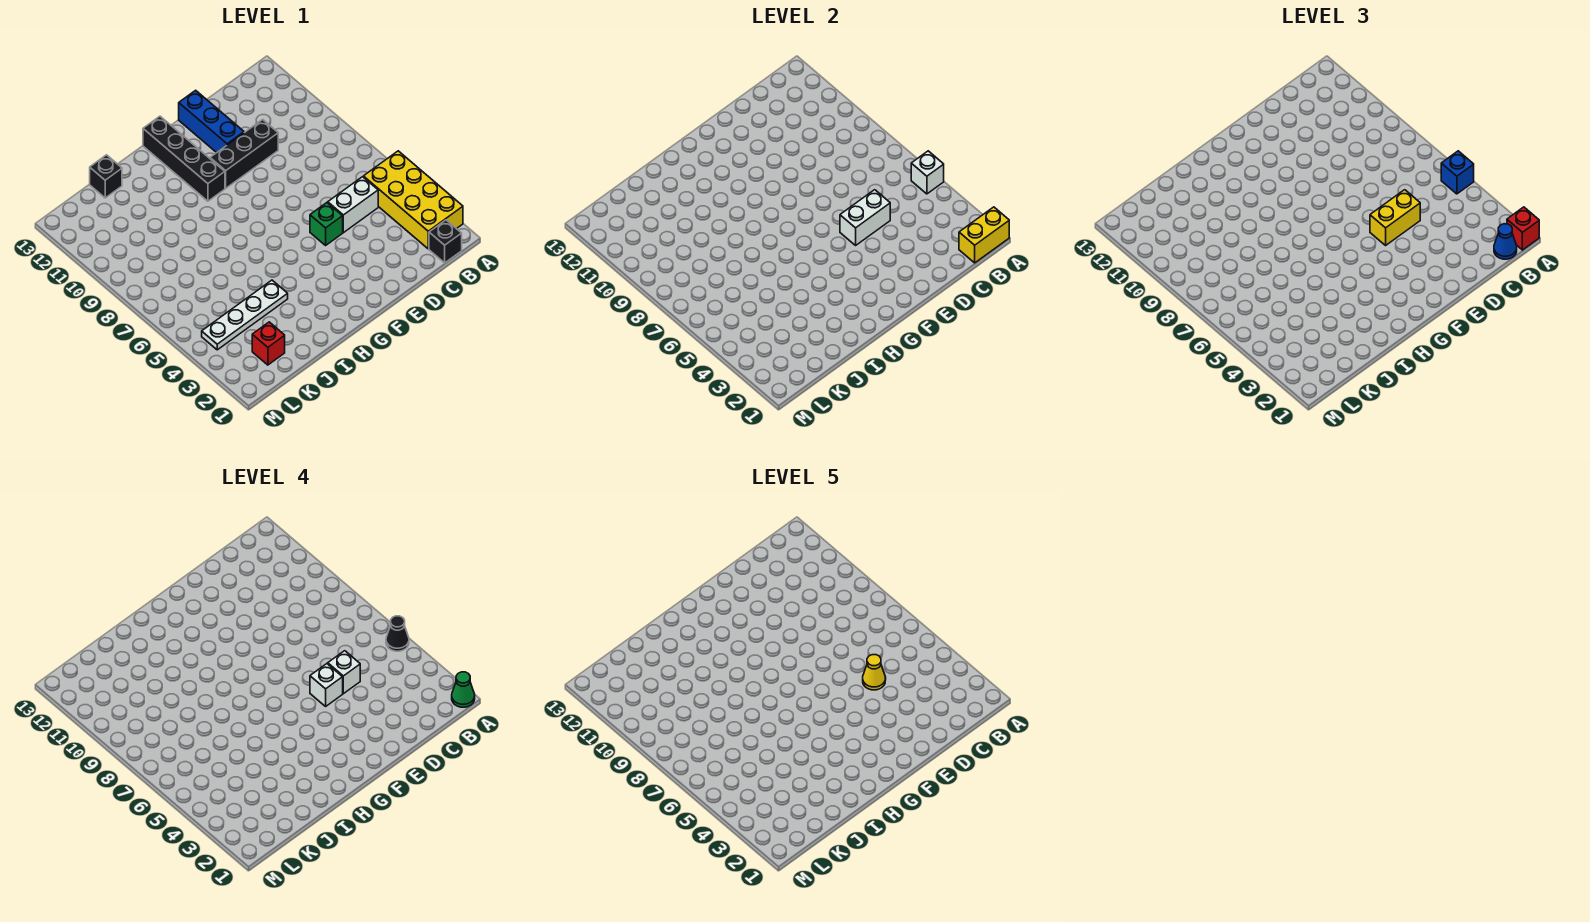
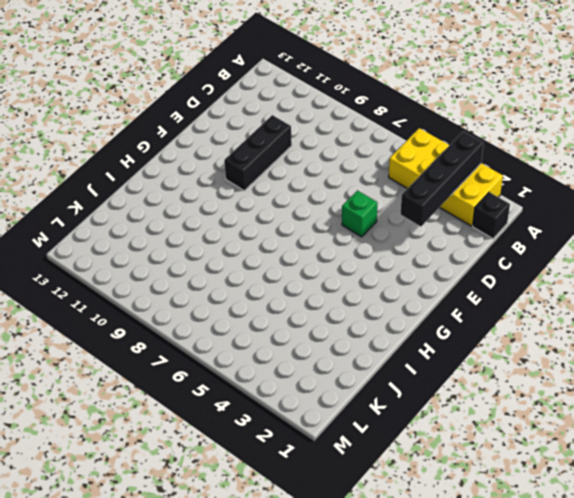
black brick A3:D3 level 2 -> black brick G10:G13 level 1
none -> white brick C5:D5 level 1
none -> blue brick E11:E13 level 1
none -> white plate I4:L4 level 1

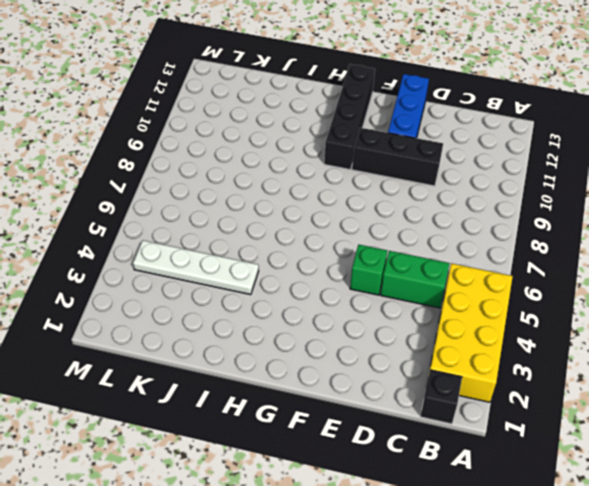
green brick C5:D5 level 1 -> white brick C5:D5 level 1
none -> black brick J13 level 1
none -> red brick K2 level 1
none -> yellow brick A1:B1 level 2

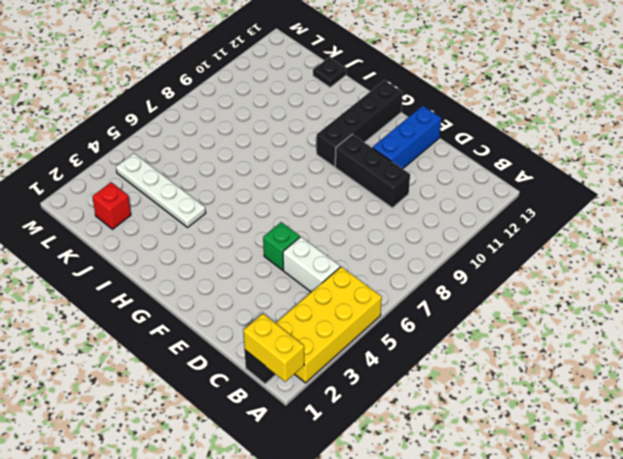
black plate J13 level 1 -> black brick J13 level 1
none -> white brick A5 level 2
none -> white brick D5:E5 level 2
none -> red brick A1 level 3

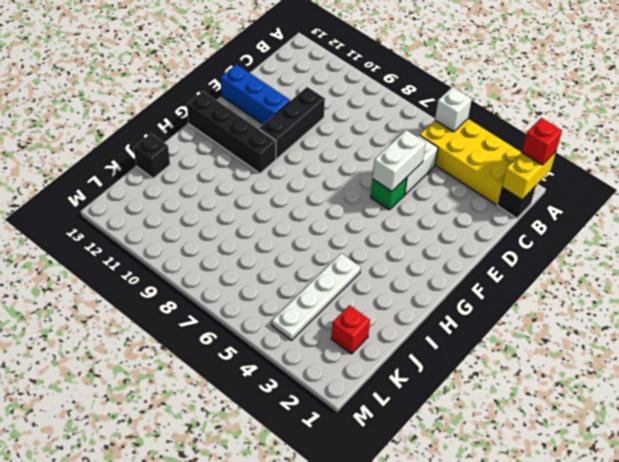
none -> blue brick A5 level 3
none -> blue cone B1 level 3
none -> yellow brick D5:E5 level 3

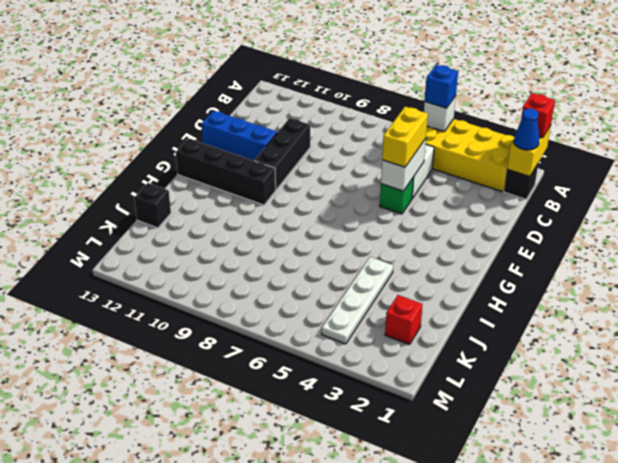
none -> green cone A1 level 4
none -> black cone A5 level 4
none -> white brick D5 level 4

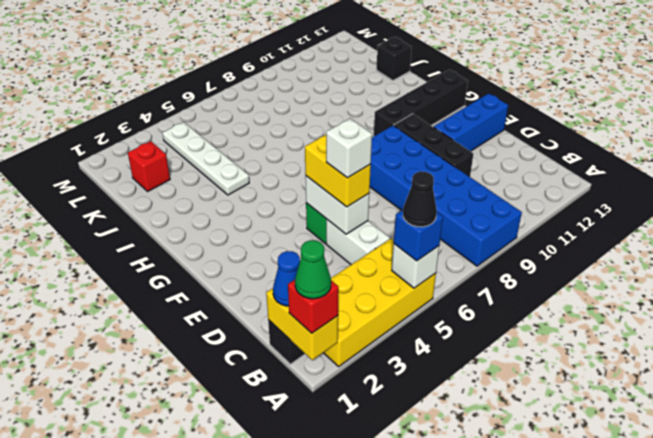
blue brick A8:F9 level 1 -> none
none -> white brick E5 level 4
none -> yellow cone D5 level 5

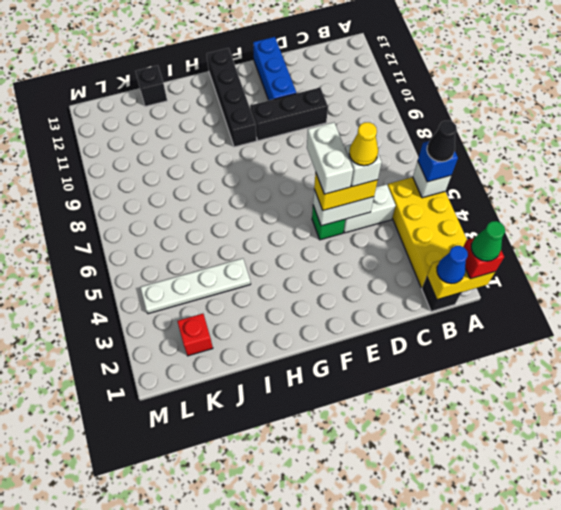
white brick E5:E6 level 4 -> white brick E5 level 4

